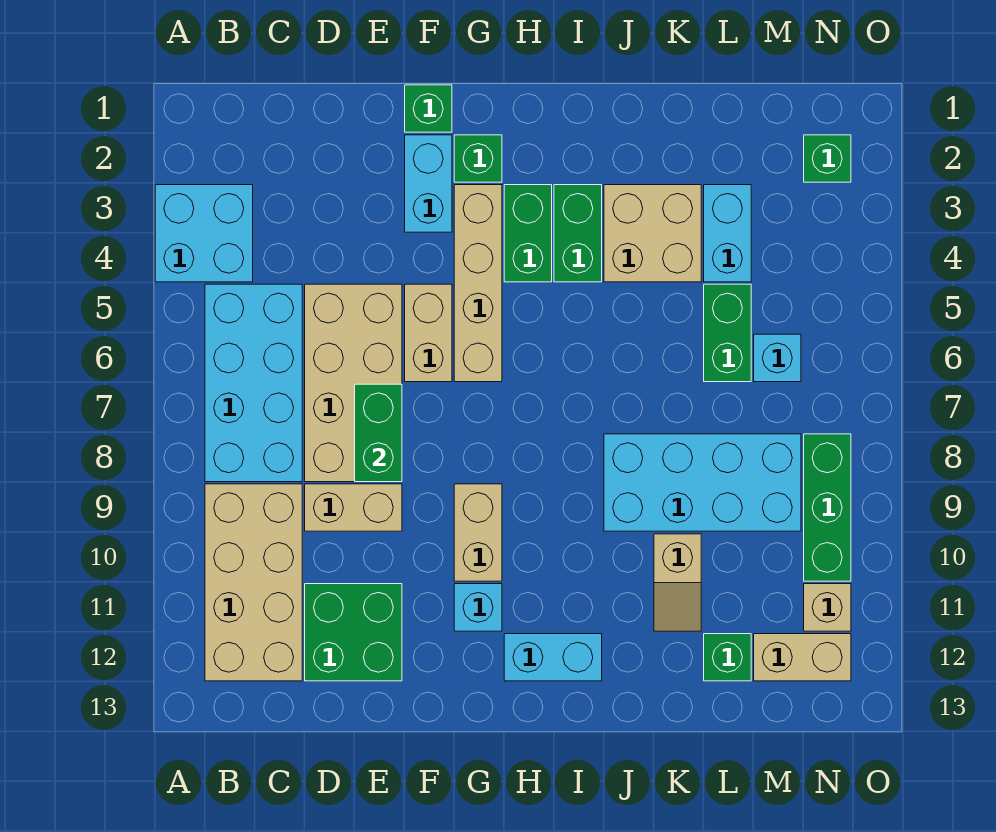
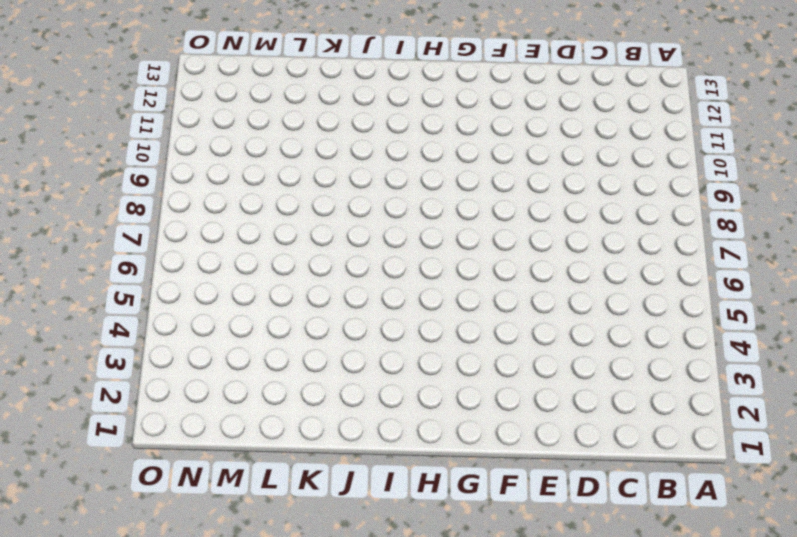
none -> cyan brick A3:B4 level 1
none -> cyan brick B5:C8 level 1
none -> tan brick B9:C12 level 1

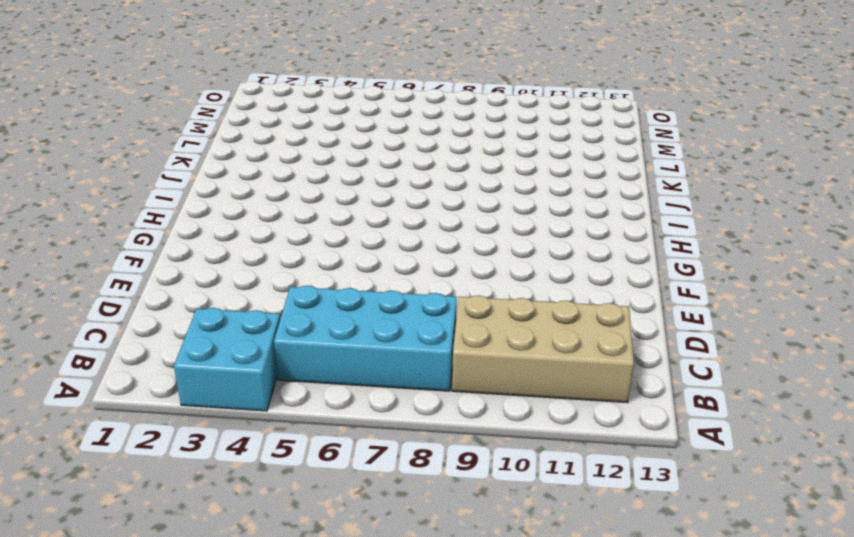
none -> tan brick D5:E8 level 1
none -> tan brick D9:E9 level 1
none -> green brick D11:E12 level 1

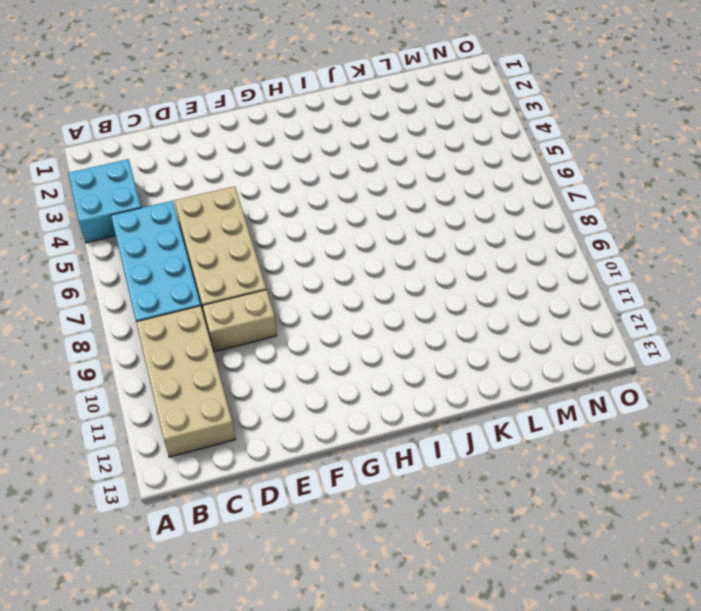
none -> green brick D11:E12 level 1
none -> green brick F1 level 1
none -> cyan brick F2:F3 level 1

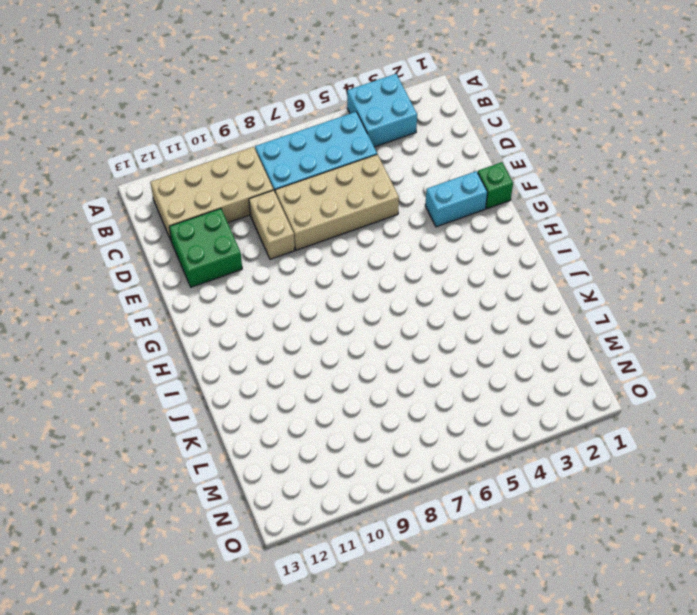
none -> tan brick F5:F6 level 1
none -> green brick G2 level 1
none -> tan brick G3:G6 level 1

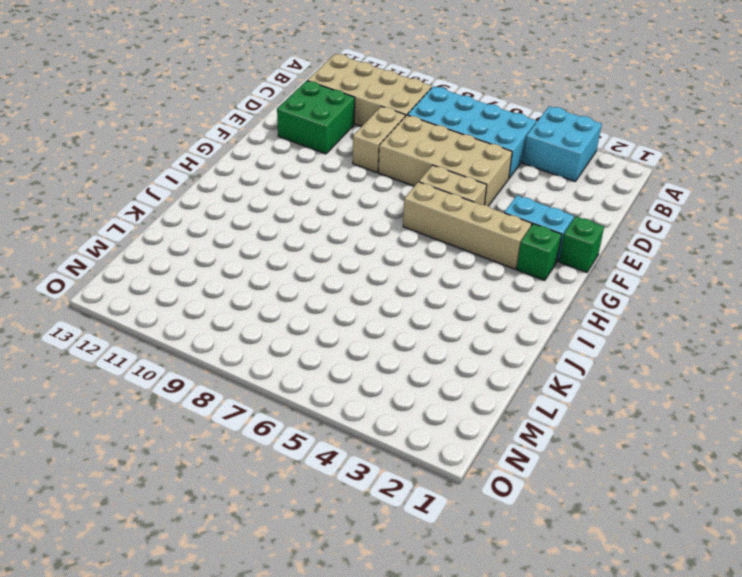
none -> tan brick G9:G10 level 1
none -> cyan brick G11 level 1
none -> green brick H3:H4 level 1

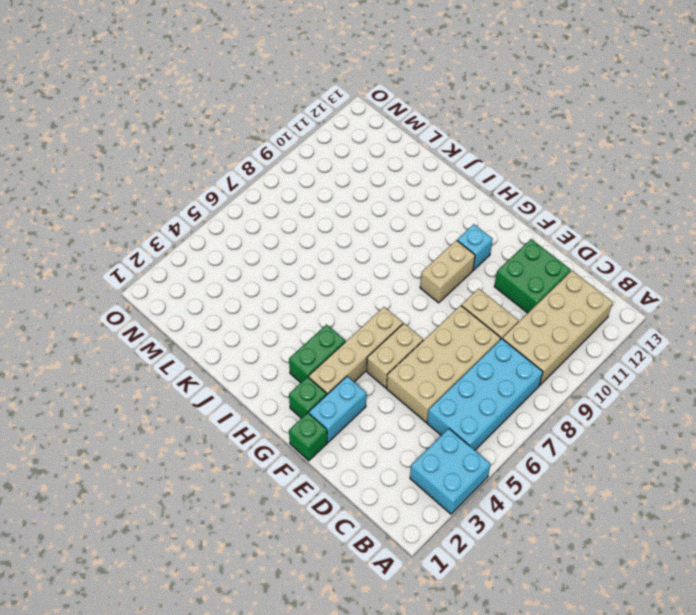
none -> cyan brick H12:I12 level 1
none -> green brick I3:I4 level 1
none -> tan brick J3:K4 level 1

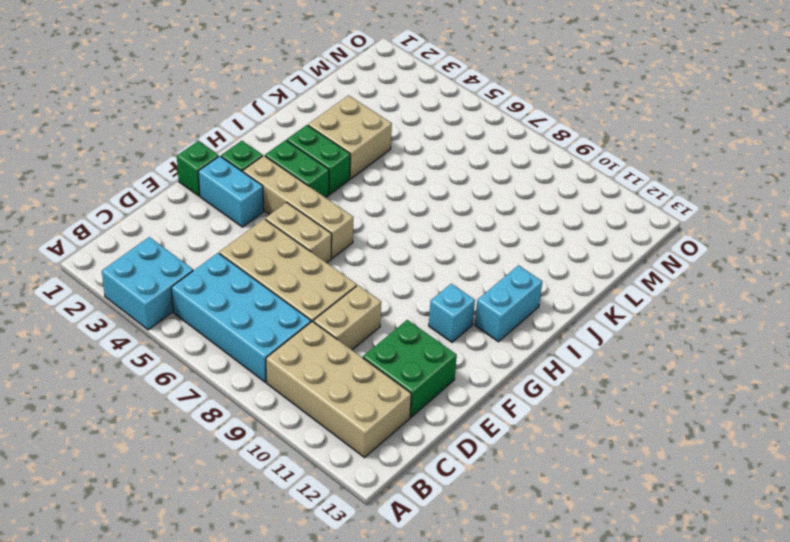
none -> tan brick G9:G10 level 1
none -> cyan brick J8:M9 level 1
none -> tan slope K10:K11 level 1 top 10

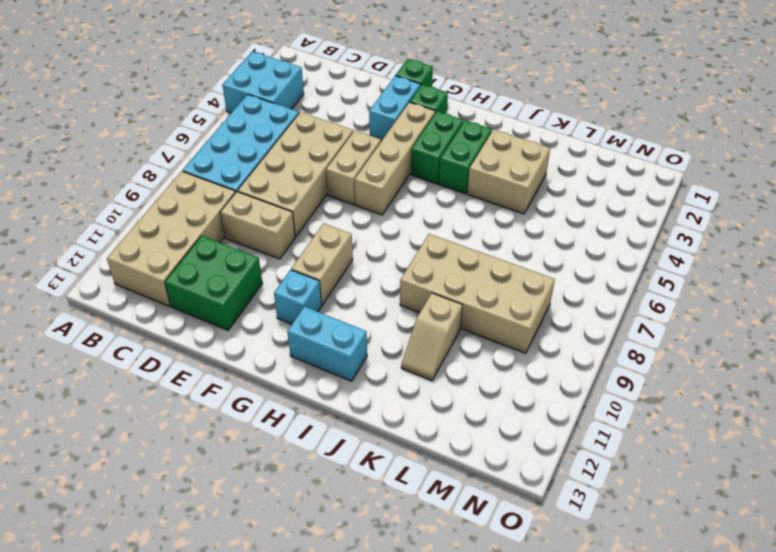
tan brick J8:M9 level 1 -> cyan brick J8:M9 level 1
none -> cyan brick L3:L4 level 1
none -> green brick L5:L6 level 1
none -> green brick L12 level 1

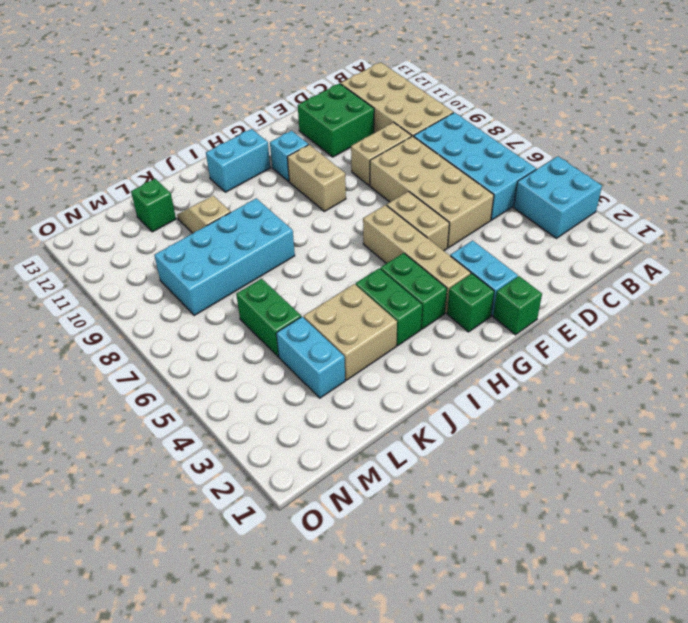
none -> cyan brick M6 level 1
none -> tan brick M12:N12 level 1
none -> green brick N2 level 1

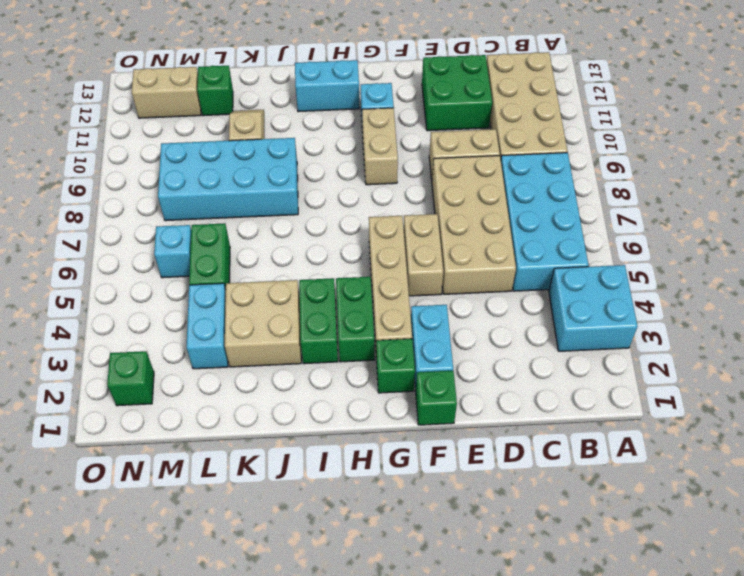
none -> green brick N8:N10 level 1
none -> tan brick N11 level 1
none -> green brick E7:E8 level 2

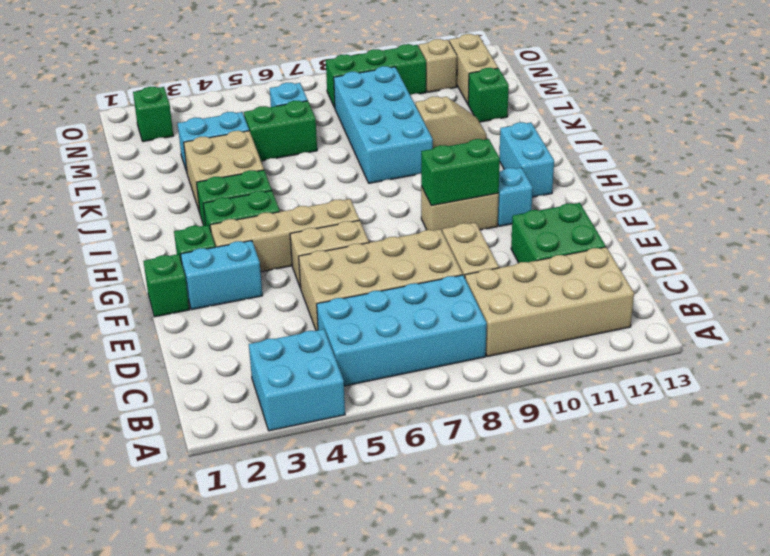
green brick G9:G10 level 2 -> green brick E7:E8 level 2

